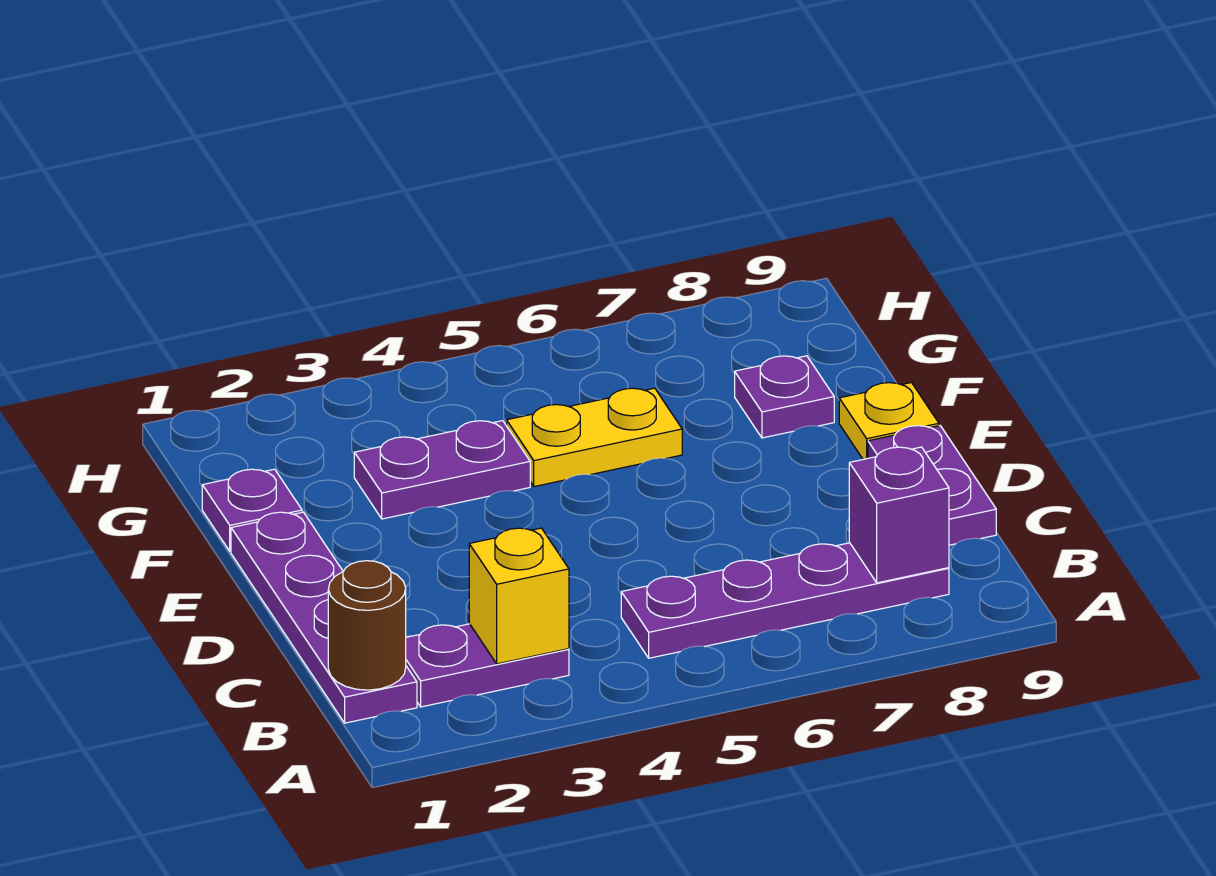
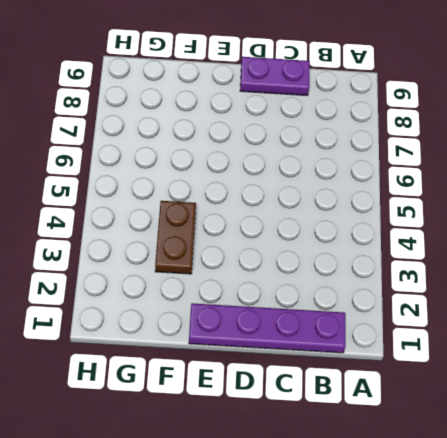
brown plate F3:F4 level 1 -> purple plate F3:F4 level 1
none -> purple plate B2:B3 level 1
none -> purple plate B5:B8 level 1
none -> yellow plate E9 level 1

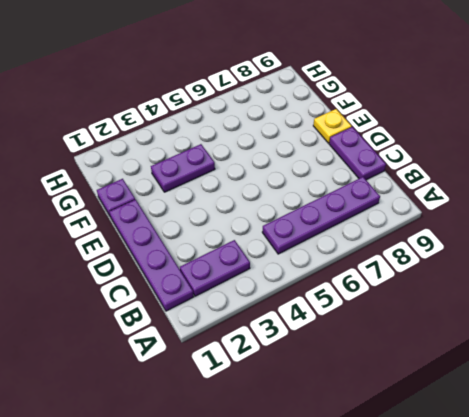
none -> yellow plate F5:F6 level 1
none -> purple plate F8 level 1
none -> brown round brick B1 level 2

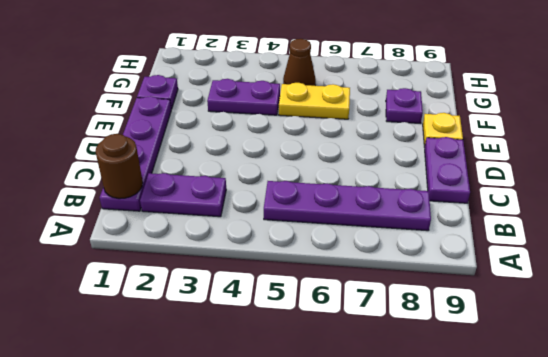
brown cone G5 level 1 -> none
none -> yellow brick B3 level 2
none -> purple brick B8 level 2

